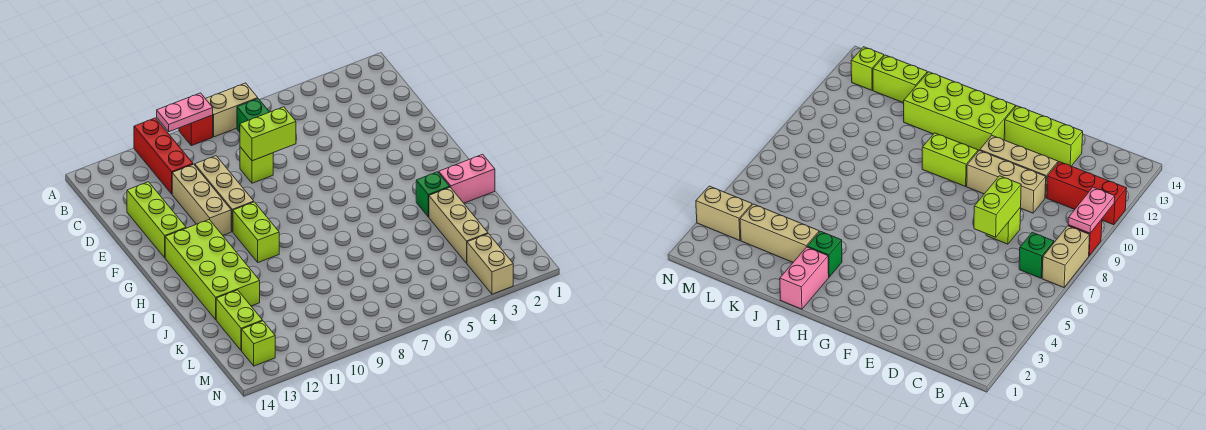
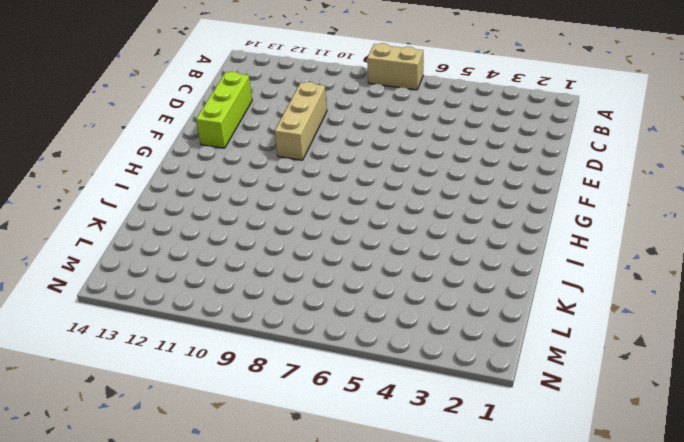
none -> red brick A9 level 1
none -> red brick A11:C11 level 1
none -> green brick B7 level 1

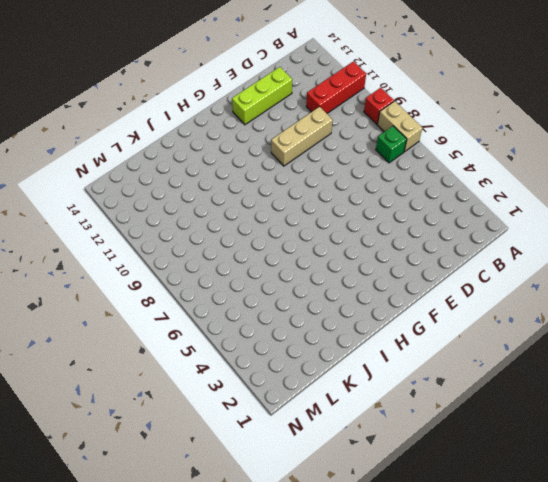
none -> lime brick D8 level 1
none -> tan brick D11:F11 level 1
none -> lime brick G10:H10 level 1

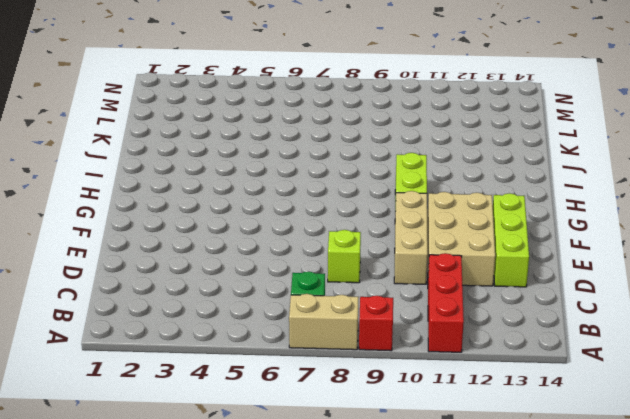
tan brick D11:F12 level 1 -> tan brick D11:F11 level 1
none -> lime brick G12:J13 level 1
none -> pink brick I1:I2 level 1
none -> green brick I3 level 1

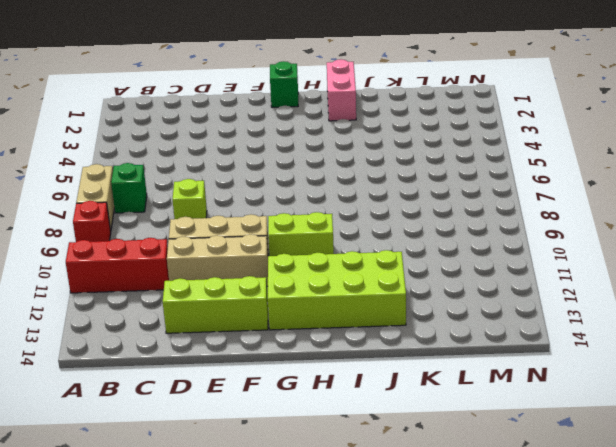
green brick G1 level 1 -> green brick I3 level 1
none -> tan brick J3:L3 level 1
none -> lime brick K13:L13 level 1
none -> tan brick M3:N3 level 1

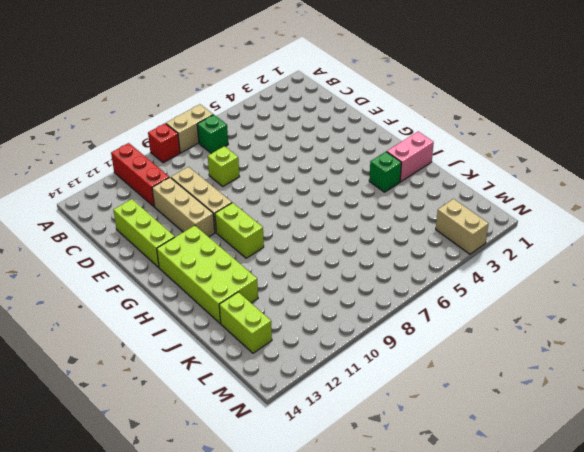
none -> tan brick J3:L3 level 1
none -> lime brick M13 level 1
none -> pink plate A9:A10 level 2

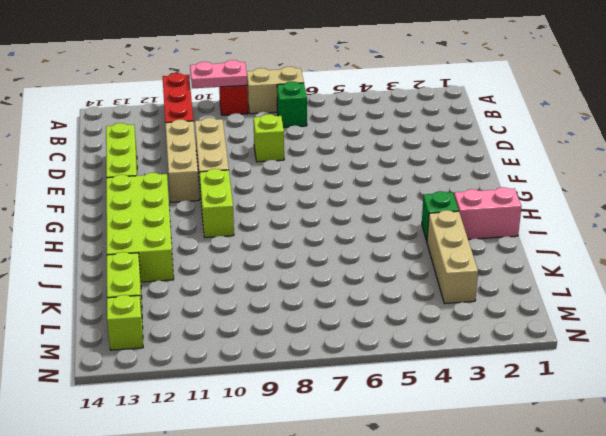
none -> tan brick M3:N3 level 1
none -> lime brick D7:D8 level 2

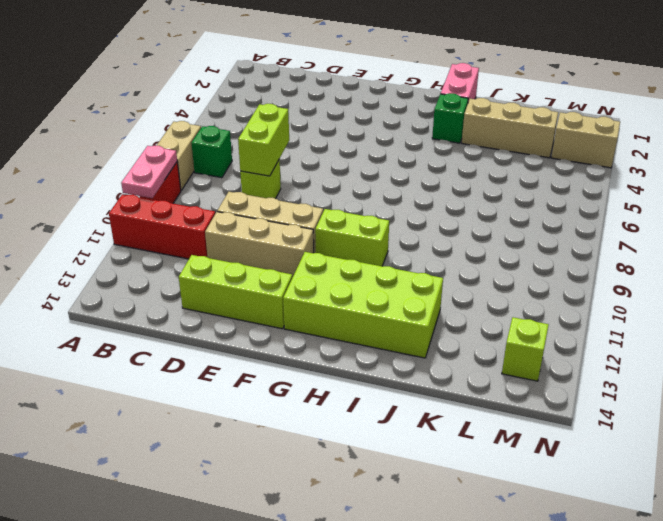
none -> lime brick K13:L13 level 1

